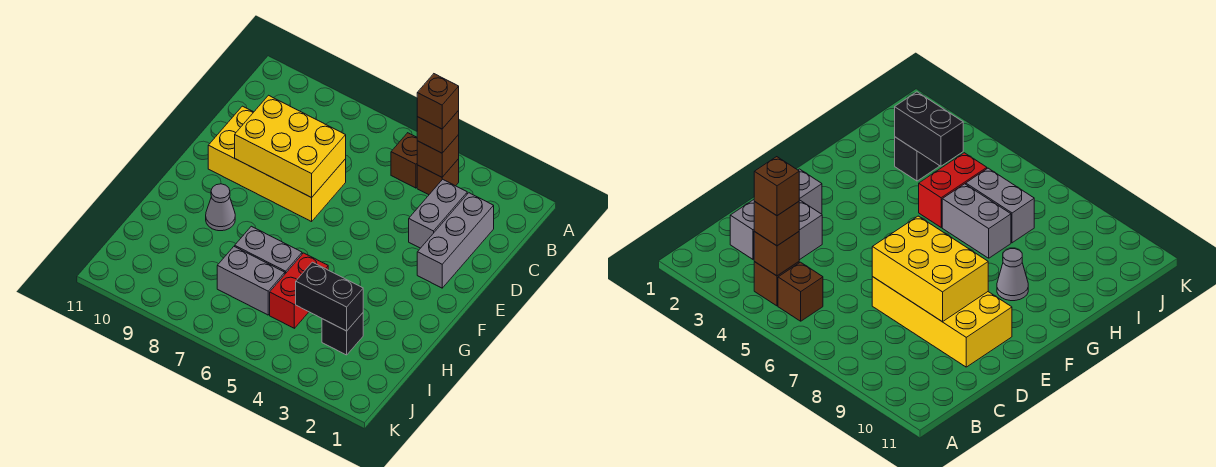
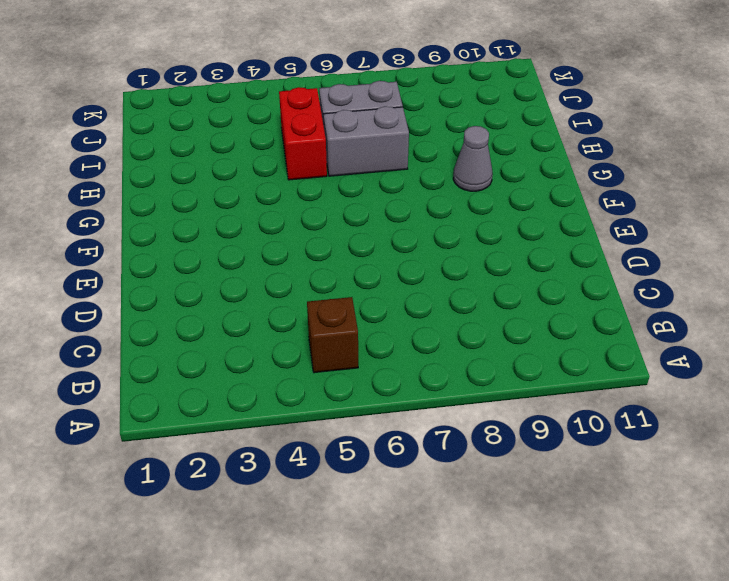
none -> brown brick B4 level 1
none -> grey brick C2:E2 level 1
none -> grey brick C3:D3 level 1

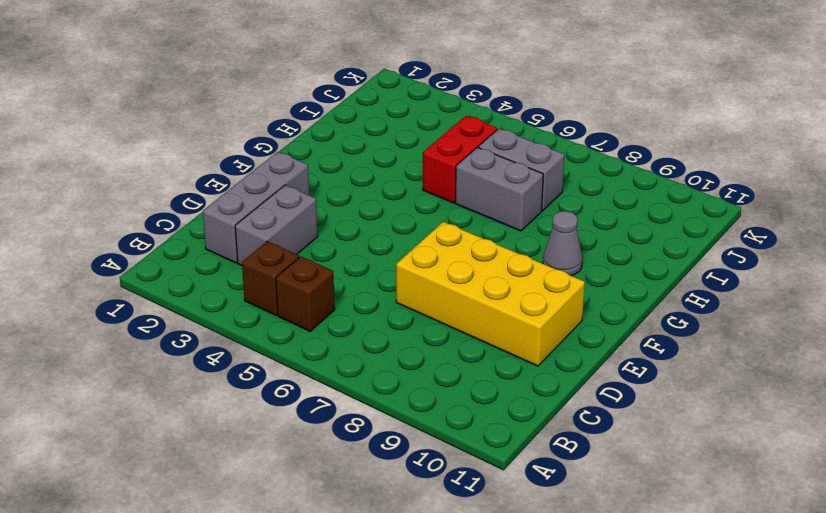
none -> black brick I3 level 1
none -> brown brick B4 level 2
none -> yellow brick D7:E9 level 2

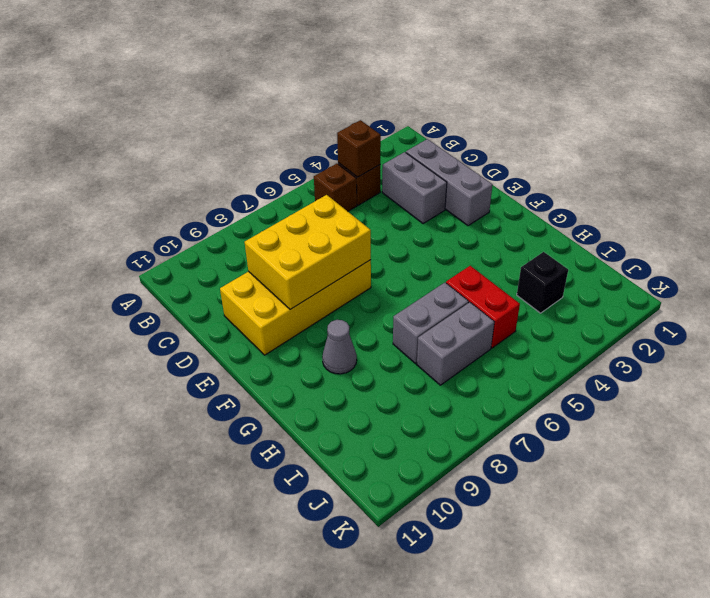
none -> black brick I3:I4 level 2
none -> brown brick B4 level 3
none -> brown brick B4 level 4

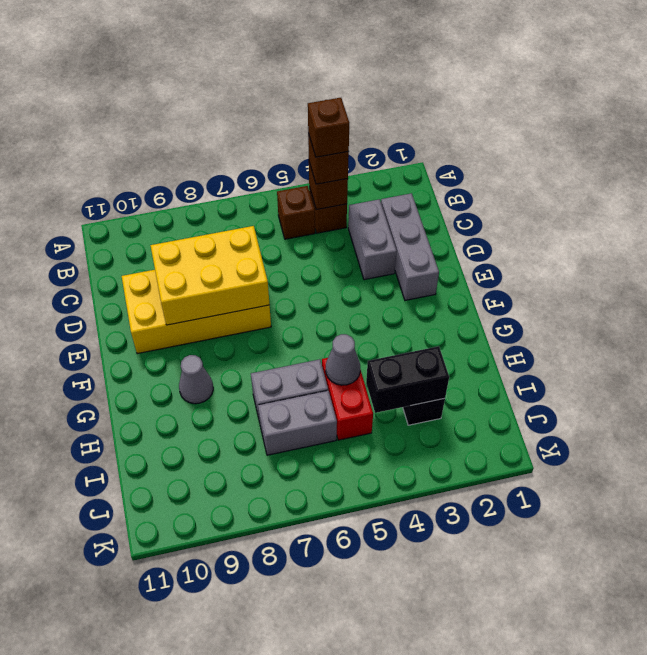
grey cone H5 level 2 -> none

